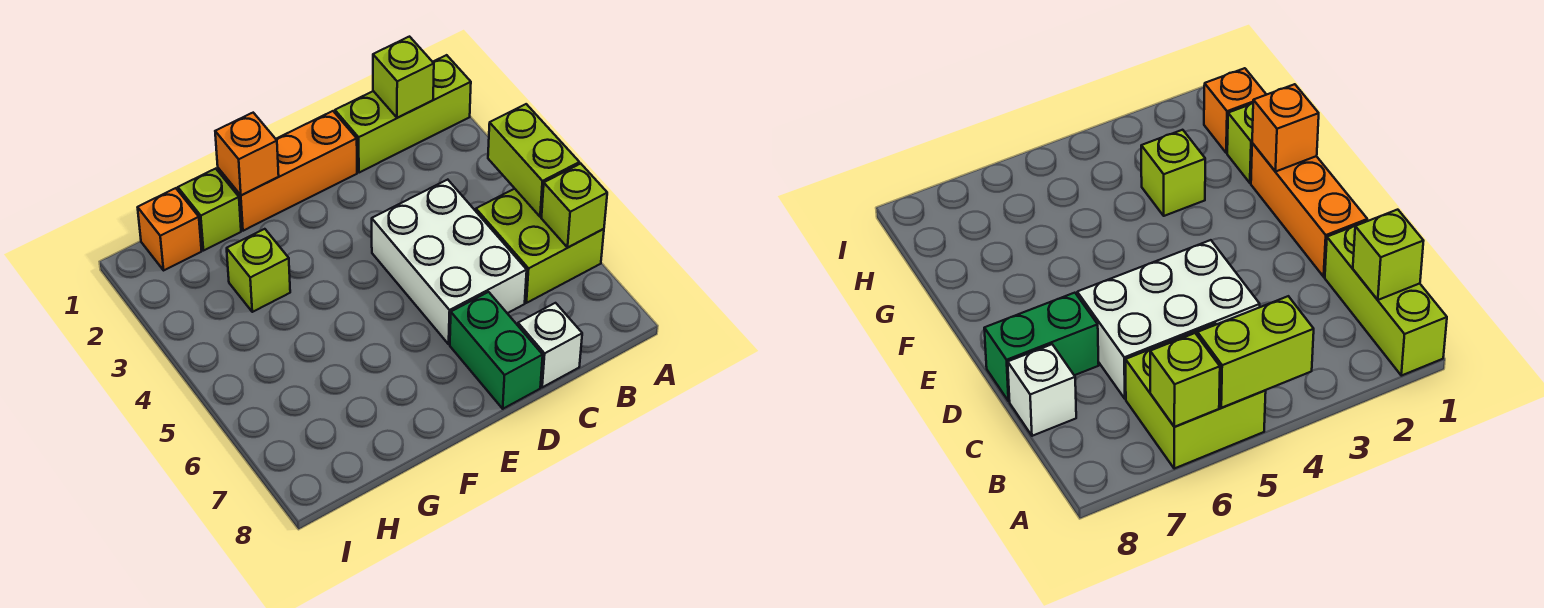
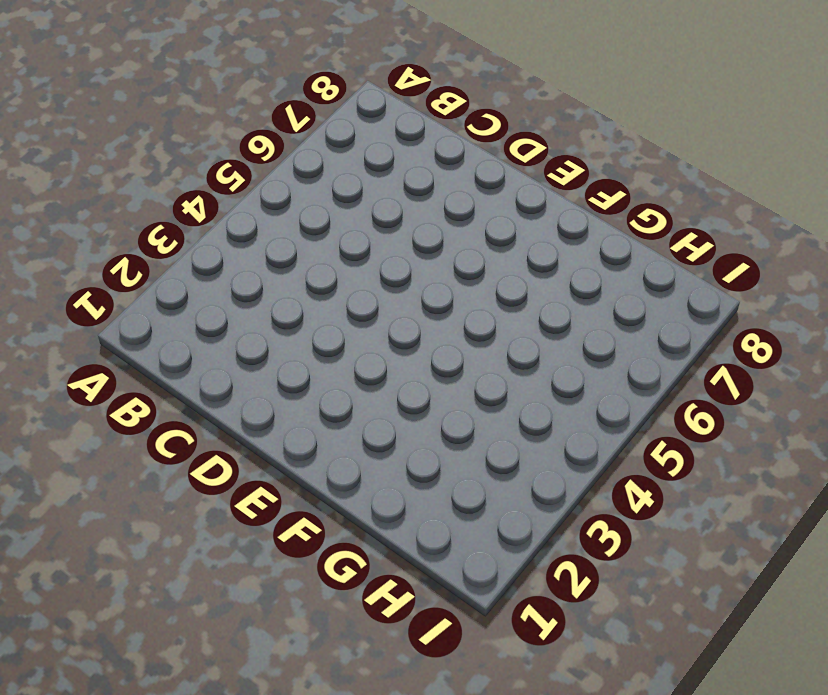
none -> lime brick A1:C1 level 1
none -> lime brick A5:B6 level 1
none -> white brick C4:D6 level 1

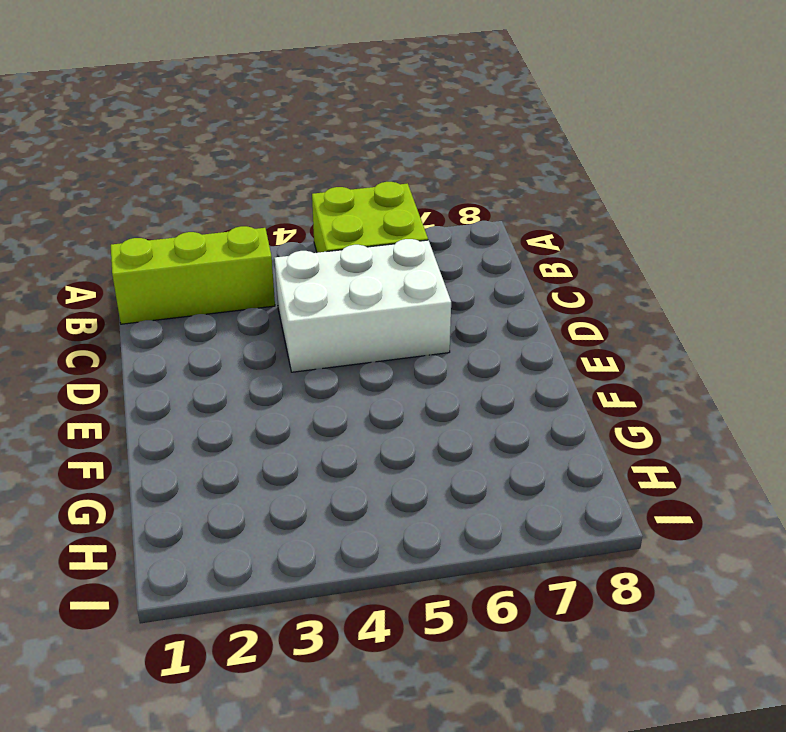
lime brick B1:B3 level 1 -> lime brick A1:C1 level 1
none -> white brick C8 level 1
none -> orange brick D1:F1 level 1
none -> green brick D7:D8 level 1

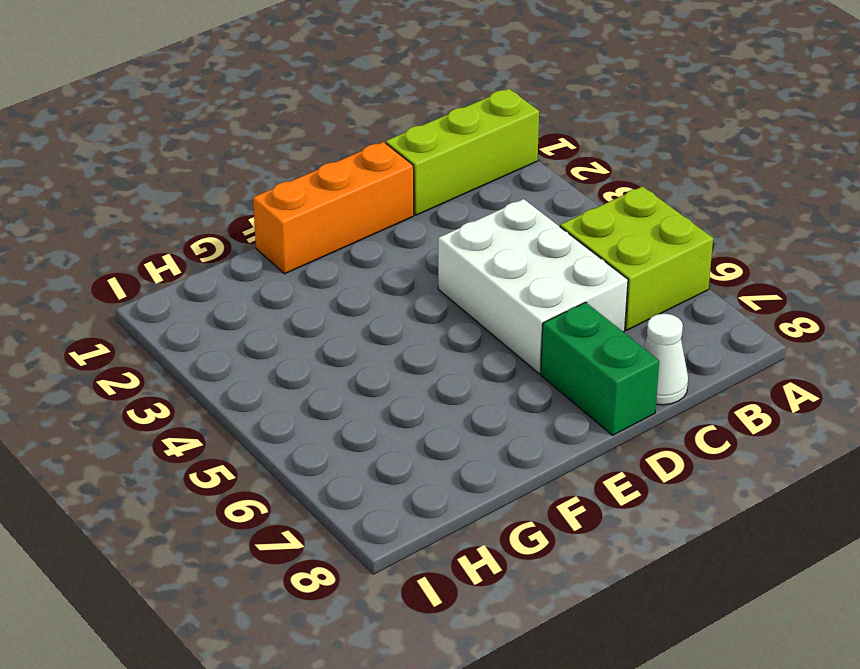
white cone C8 level 1 -> white brick C8 level 1
none -> lime brick G1 level 1
none -> lime brick G3 level 1
none -> orange brick H1 level 1

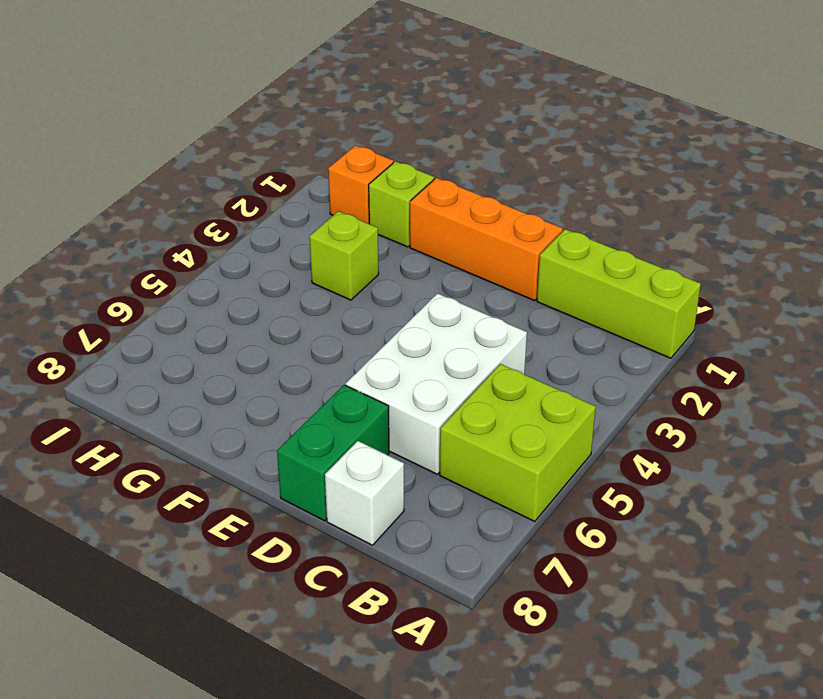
none -> lime brick A4:A5 level 2
none -> lime brick A6 level 2
none -> lime brick B1 level 2

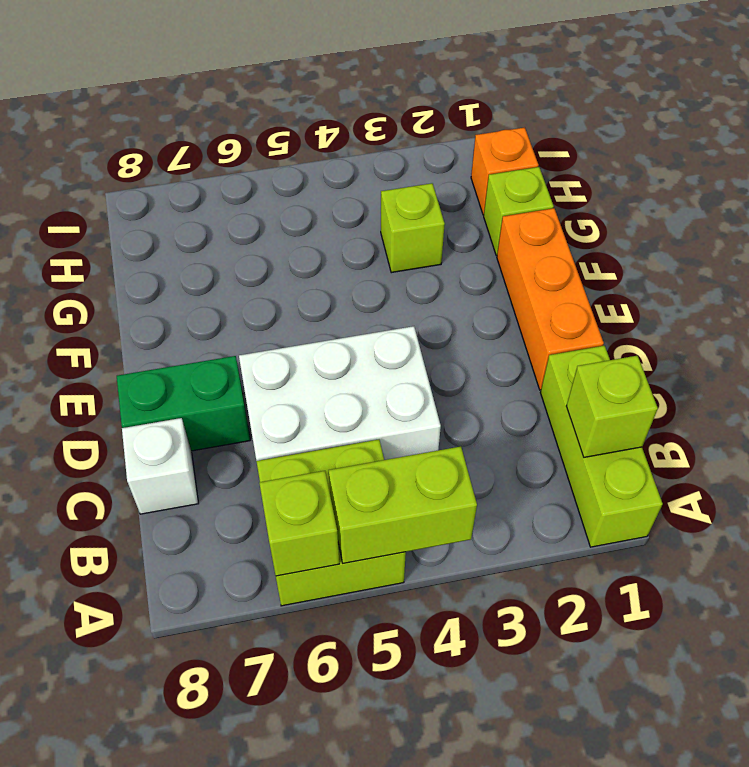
none -> orange brick F1 level 2

